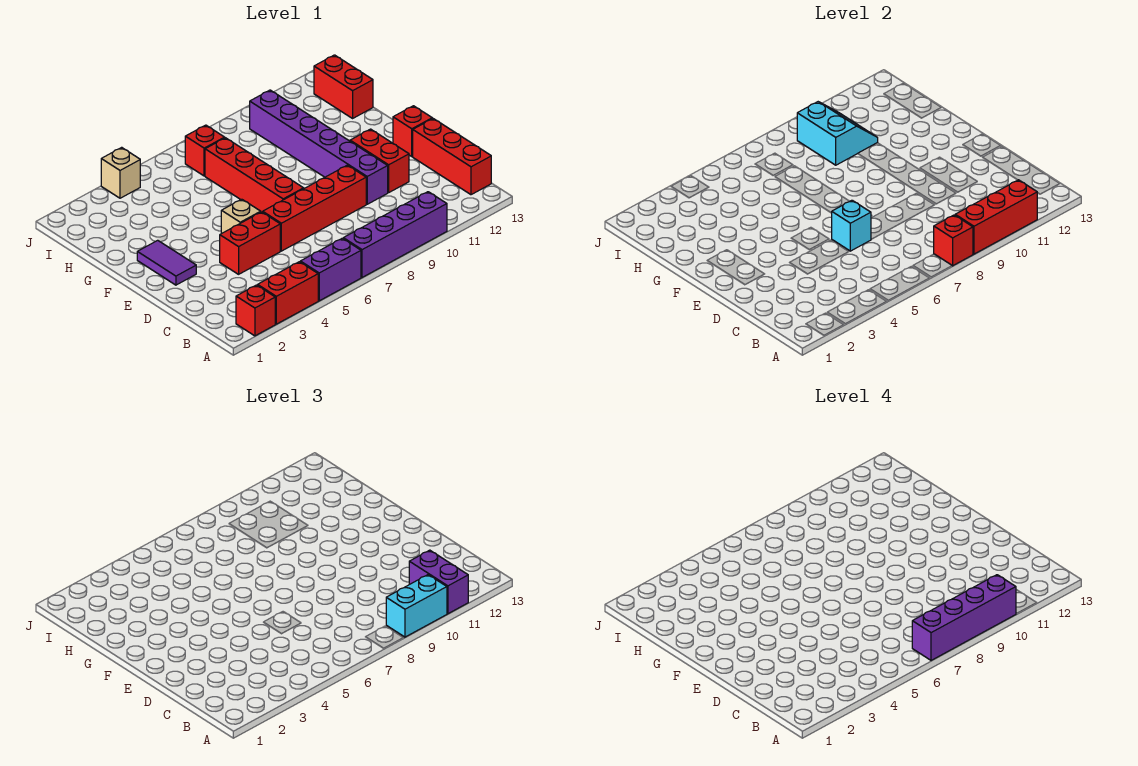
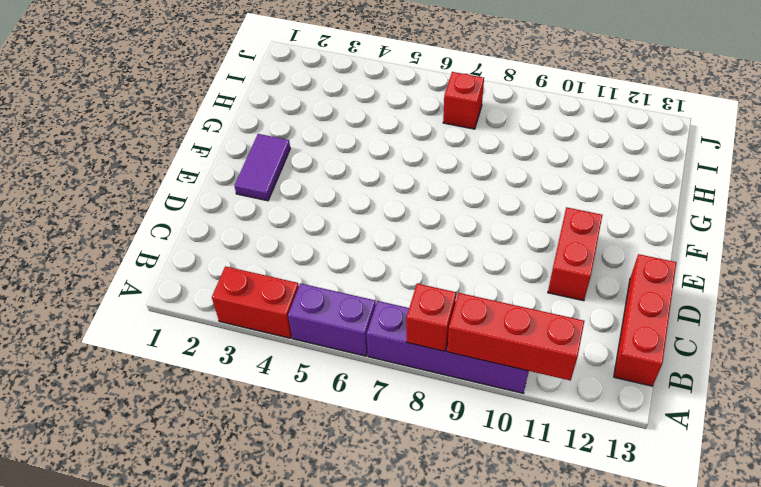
none -> red brick A2 level 1
none -> red brick D4:D5 level 1
none -> red brick D6:D9 level 1

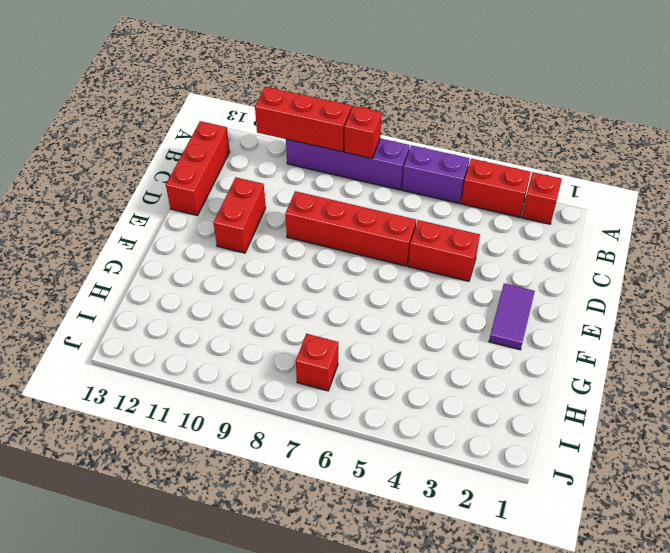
none -> purple brick D10:I10 level 1
none -> tan brick E5 level 1
none -> red brick E7:H7 level 1

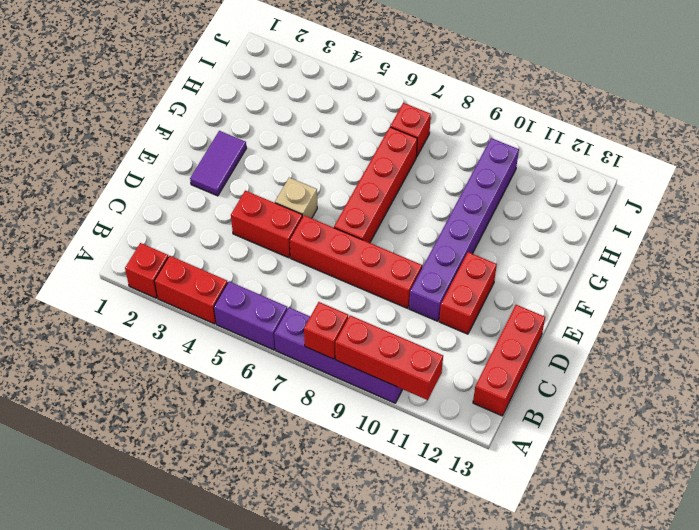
none -> red brick E13 level 1
none -> red brick H13:I13 level 1
none -> tan brick J4 level 1

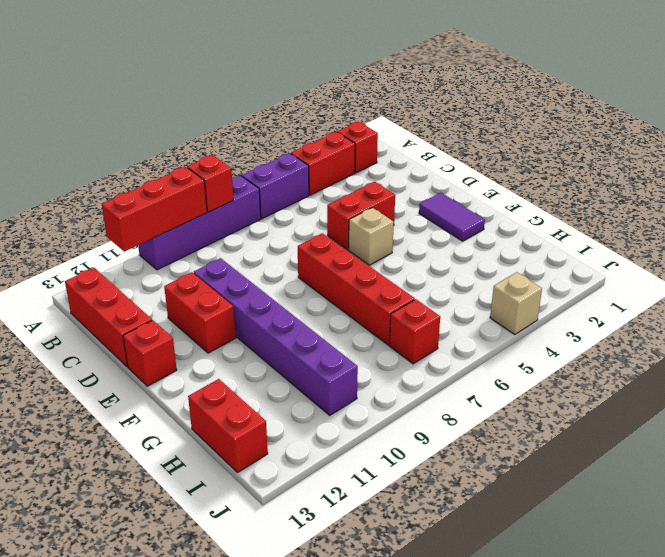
none -> red brick D6:D9 level 1
none -> cyan brick D6 level 2
none -> cyan slope H9:I10 level 2 top 9

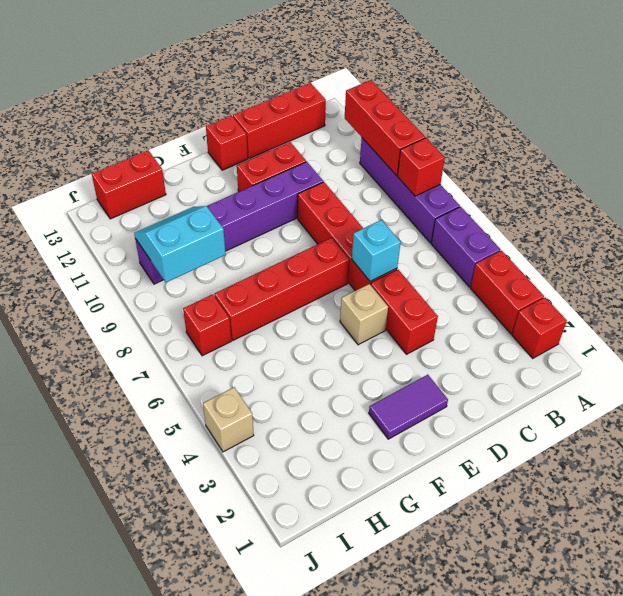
none -> cyan brick A9:A10 level 3
none -> purple brick A11:B11 level 3
none -> purple brick A7:A10 level 4

